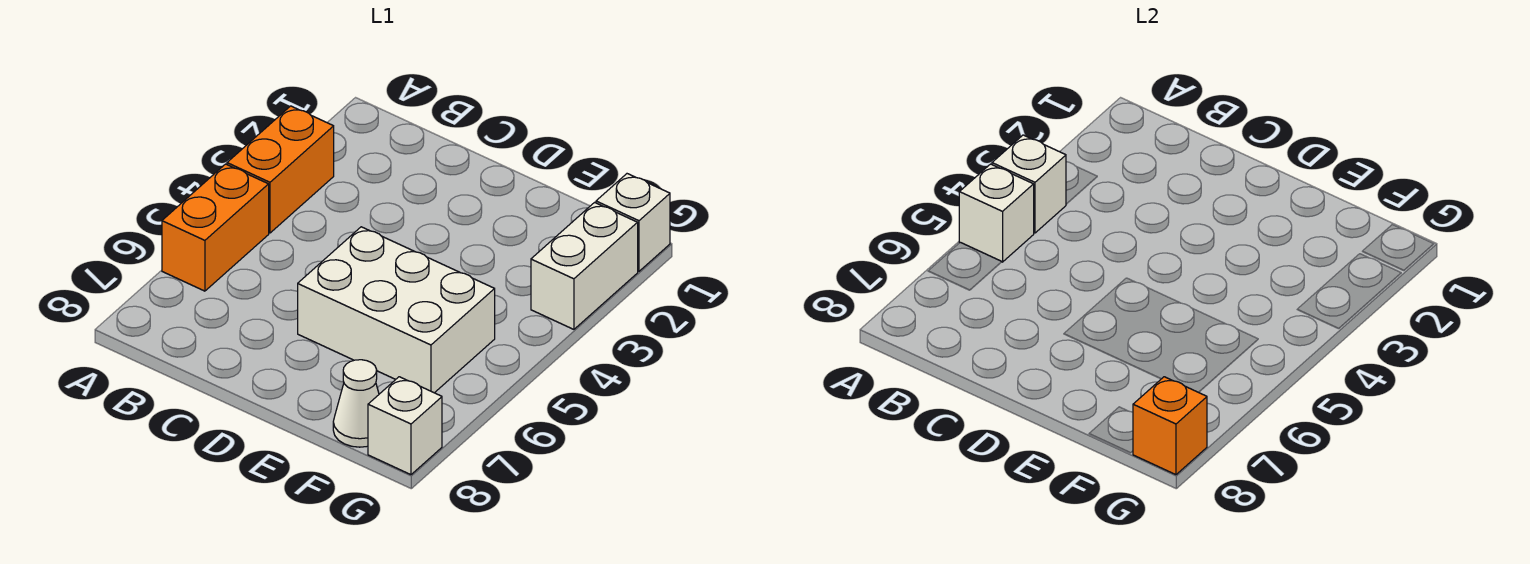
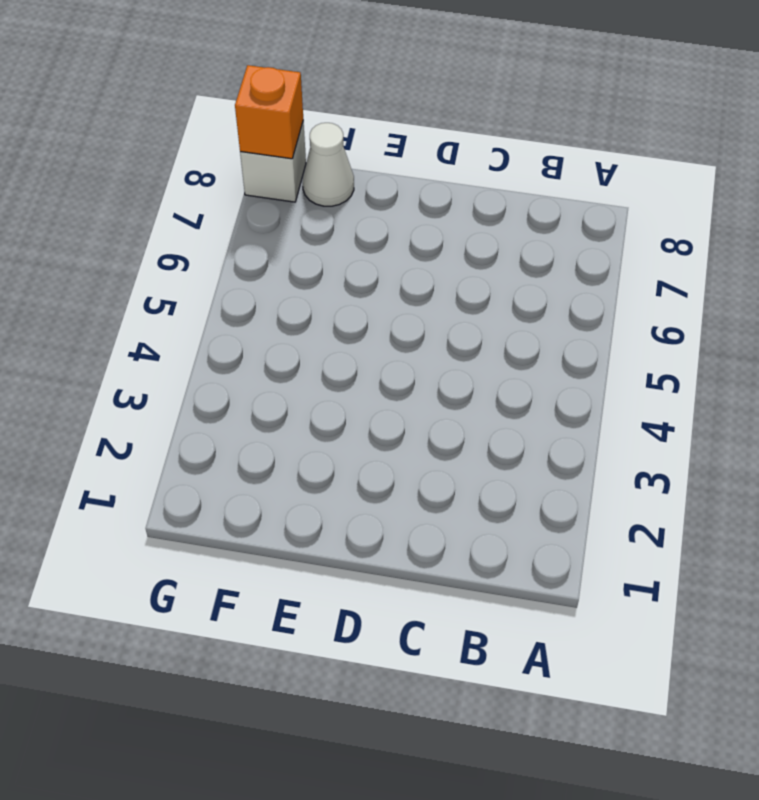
none -> orange brick A3:A4 level 1
none -> orange brick A5:A6 level 1

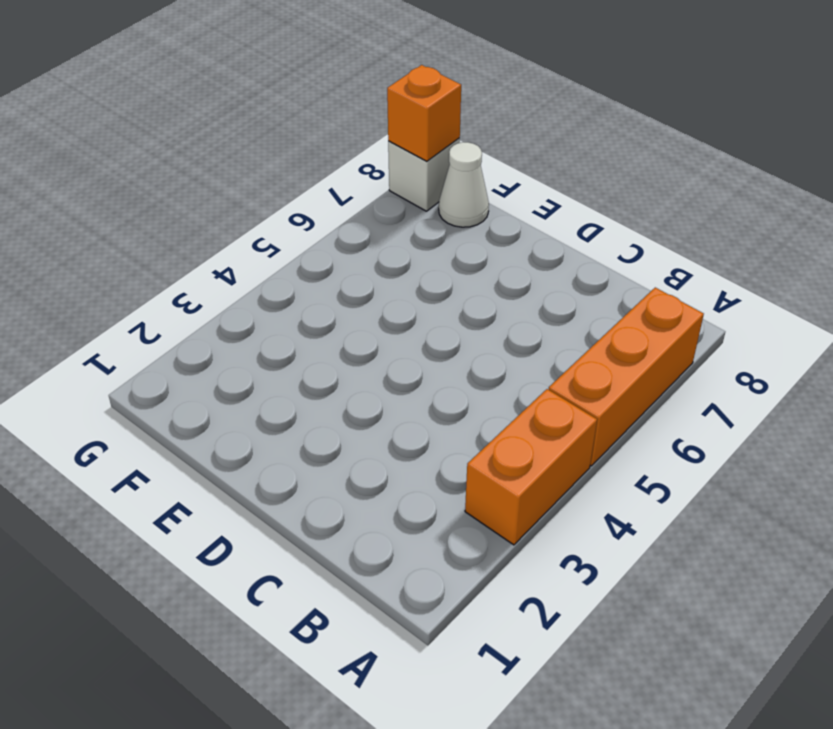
orange brick A5:A7 level 1 -> orange brick A5:A6 level 1
none -> white brick D5:F6 level 1
none -> white brick G1 level 1

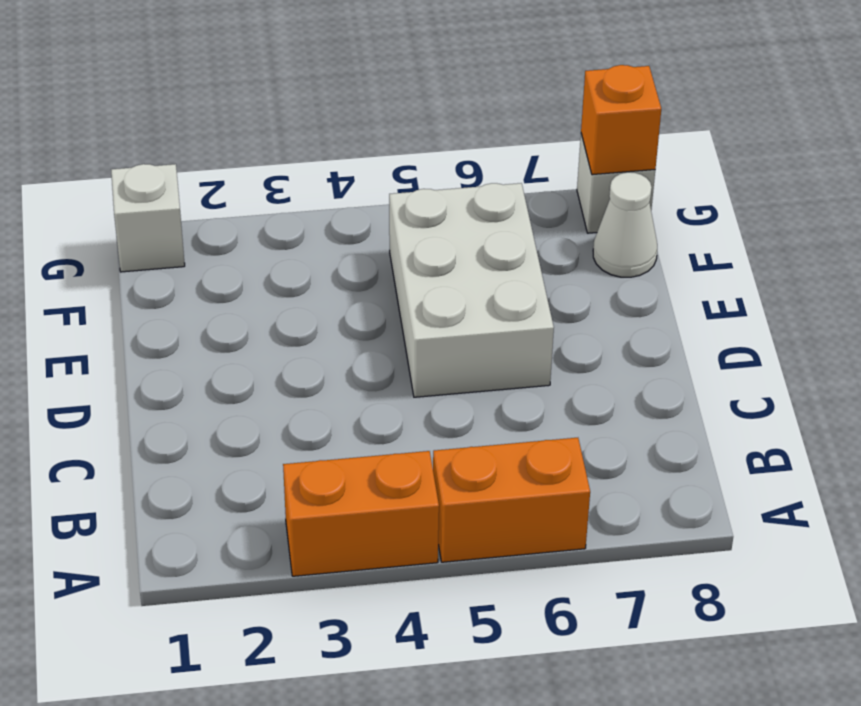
none -> white brick G2:G3 level 1
none -> white brick A4 level 2

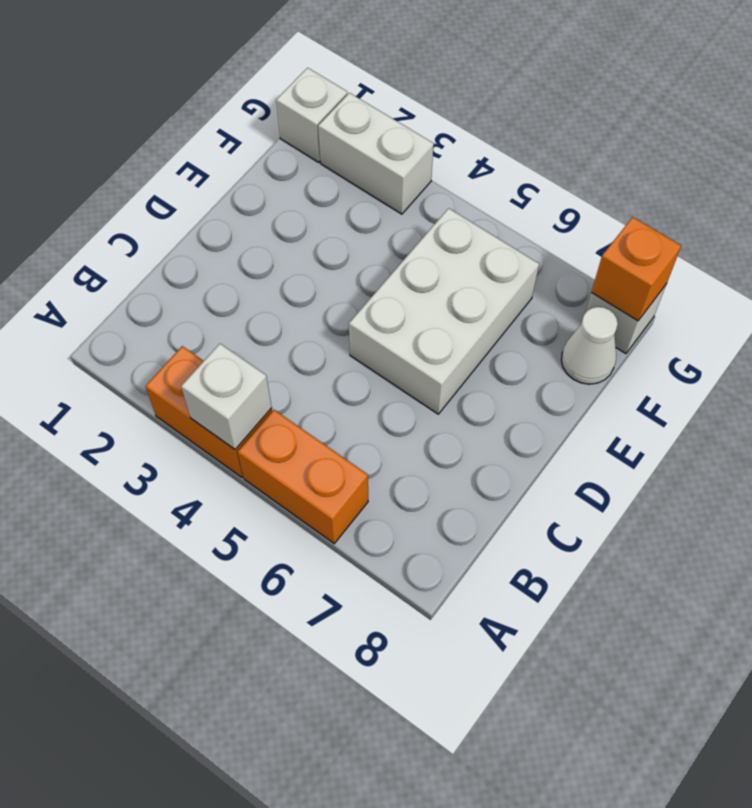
none -> white brick A5 level 2

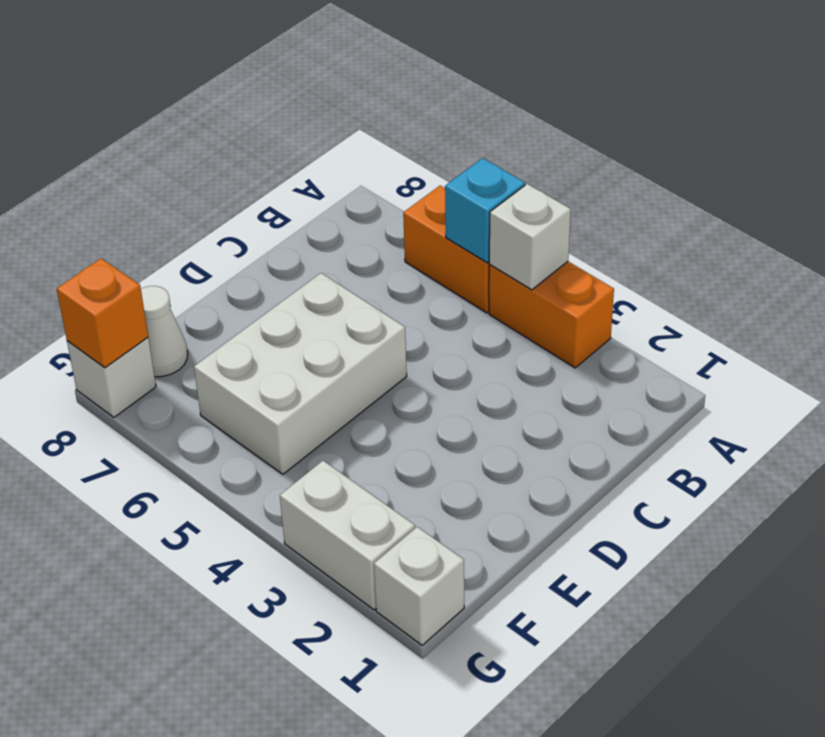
cyan brick A5 level 2 -> white brick A5 level 2

